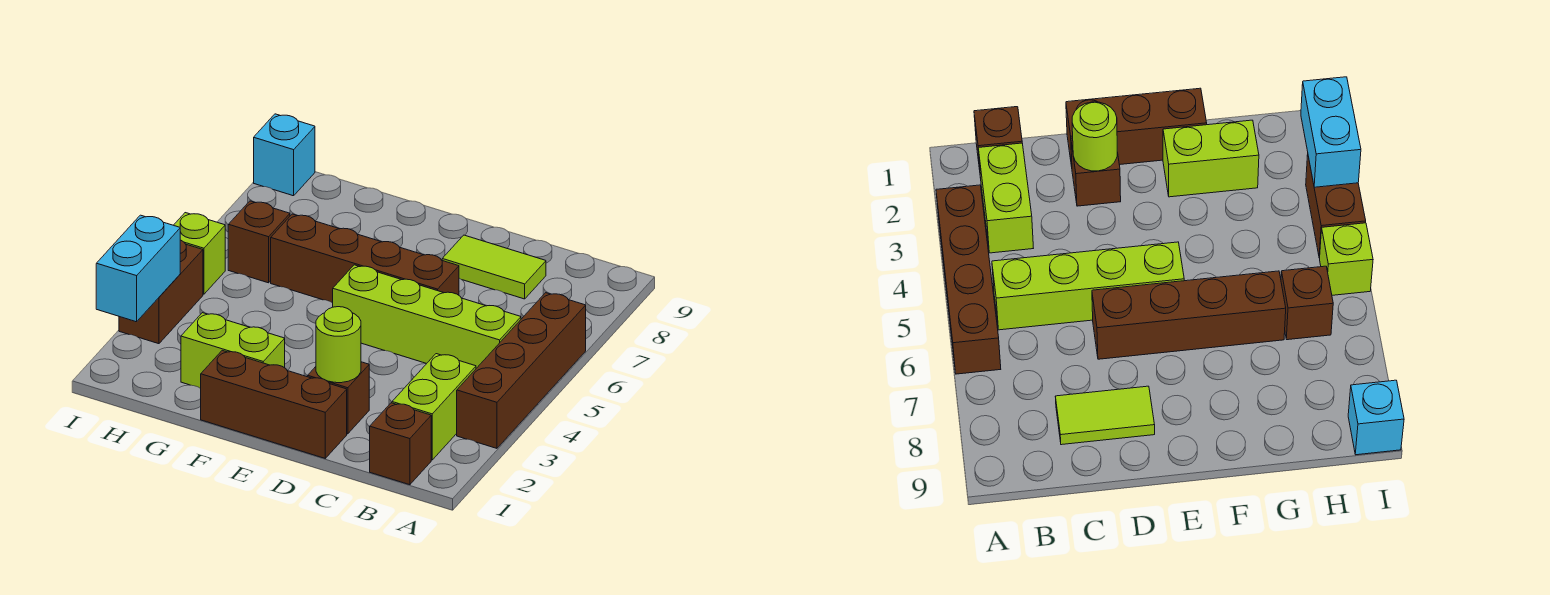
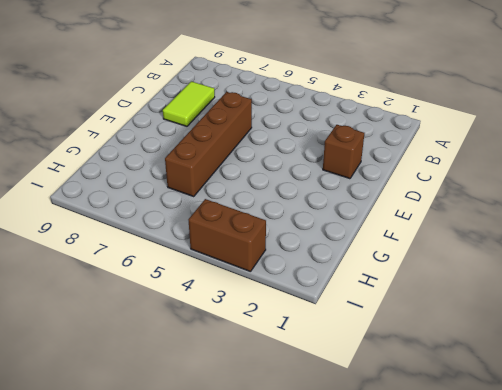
none -> brown brick A3:A6 level 1
none -> brown brick B1 level 1
none -> lime brick B2:B3 level 1

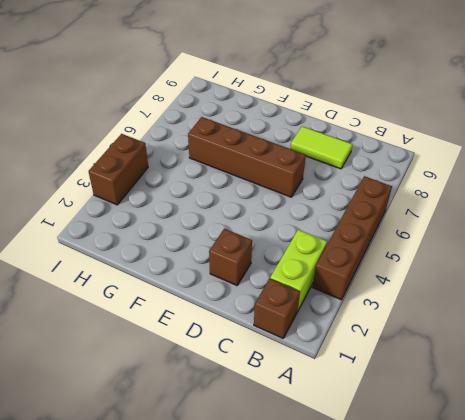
none -> lime brick B5:E5 level 1
none -> brown brick D1:F1 level 1
none -> lime brick F2:G2 level 1

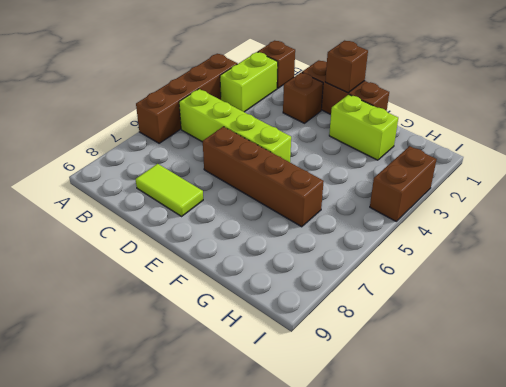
brown brick E1 level 2 -> brown brick H6 level 1
none -> lime brick I5 level 1
none -> cyan brick I9 level 1
none -> lime round brick D2 level 2

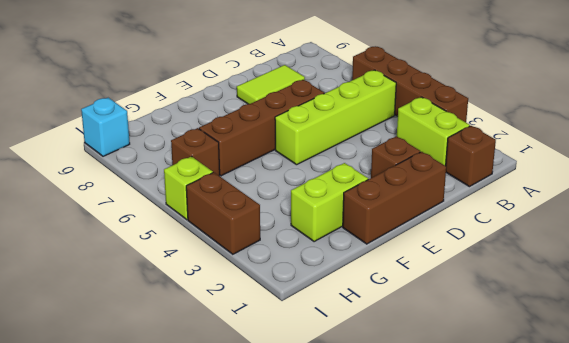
none -> lime round brick D2 level 2
none -> cyan brick I2:I3 level 2

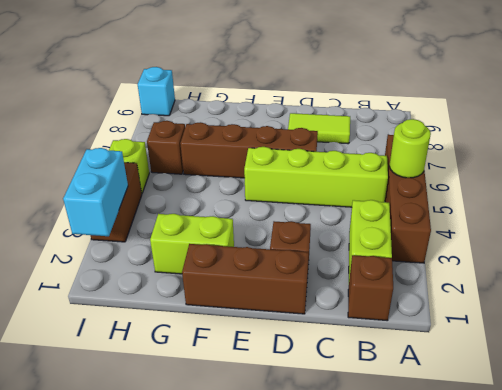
lime round brick A5 level 2 -> lime round brick D2 level 2

